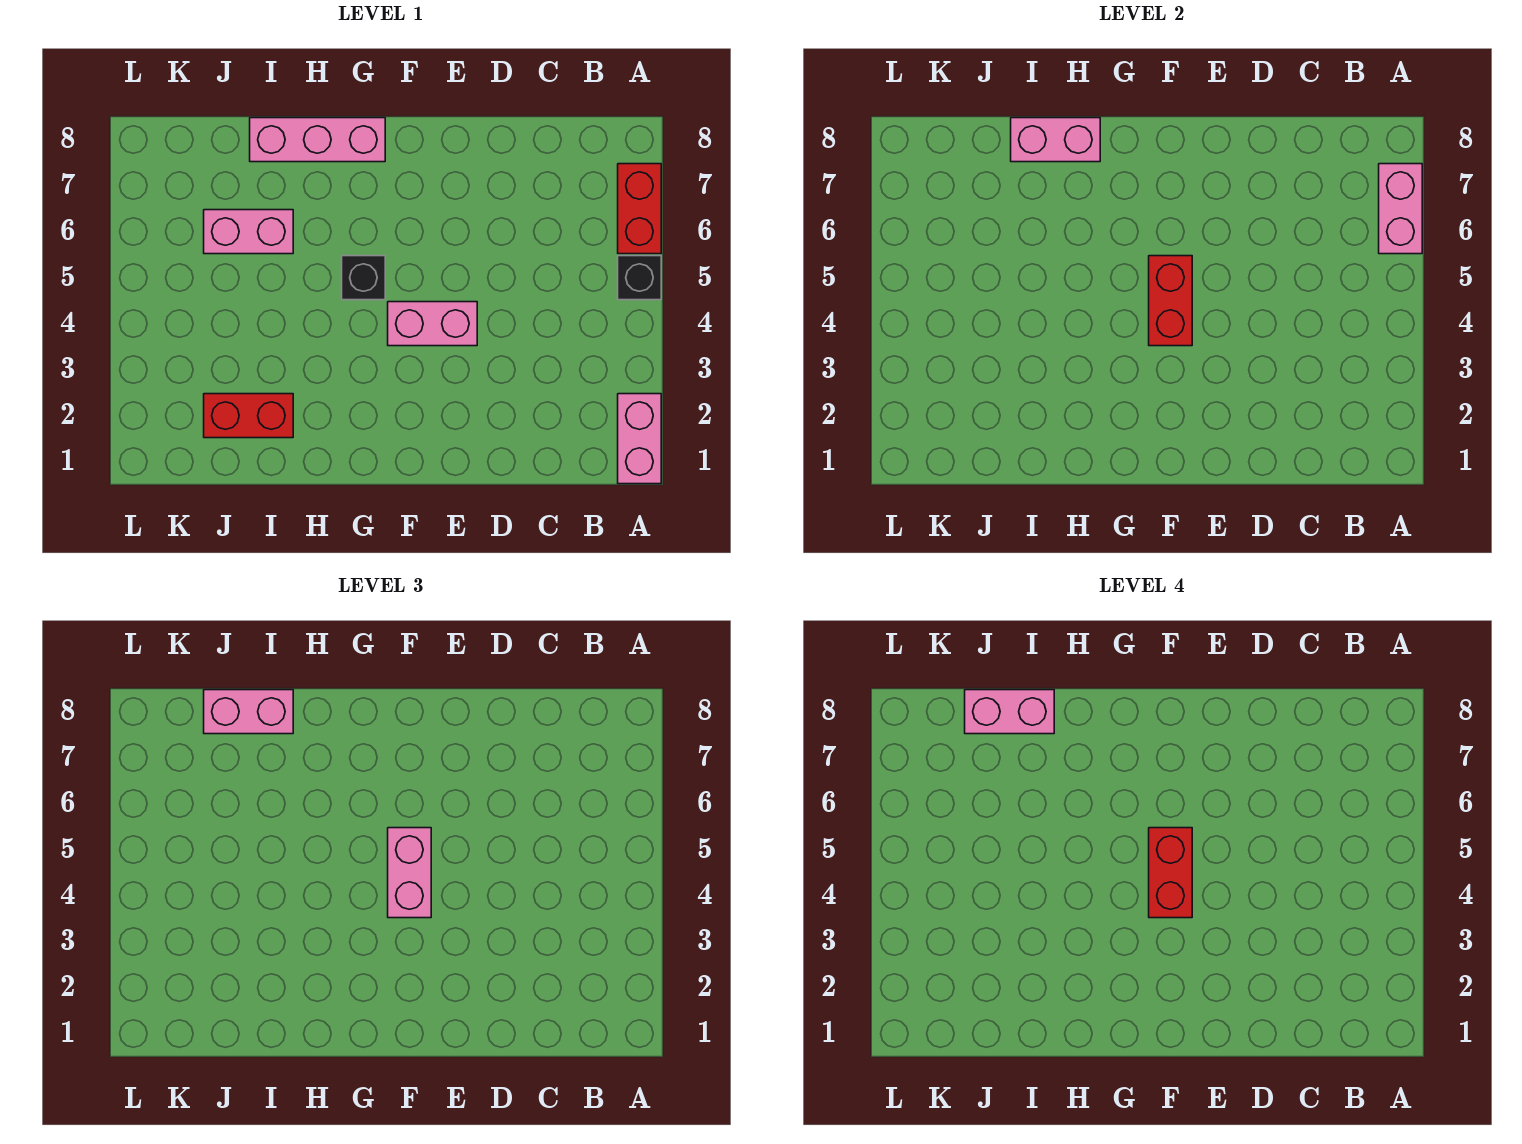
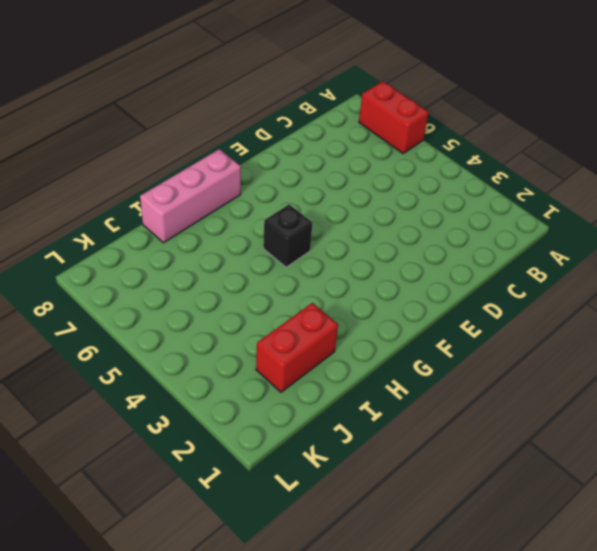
none -> pink brick A1:A2 level 1
none -> black brick A5 level 1
none -> pink brick E4:F4 level 1

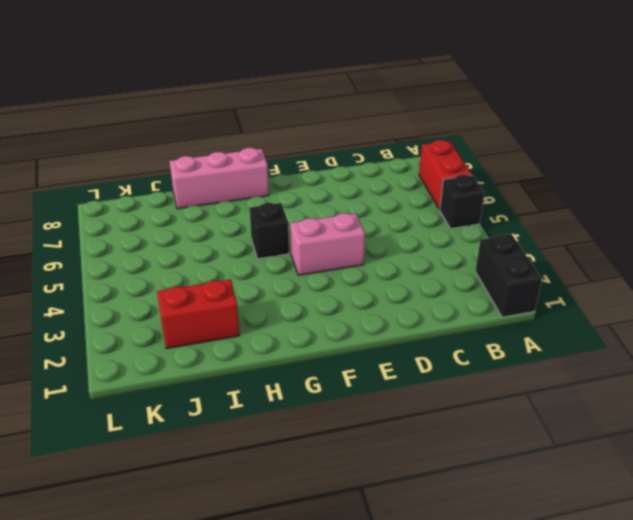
black brick A1:A2 level 1 -> pink brick A1:A2 level 1
none -> pink brick I6:J6 level 1
none -> pink brick A6:A7 level 2
none -> red brick F4:F5 level 2

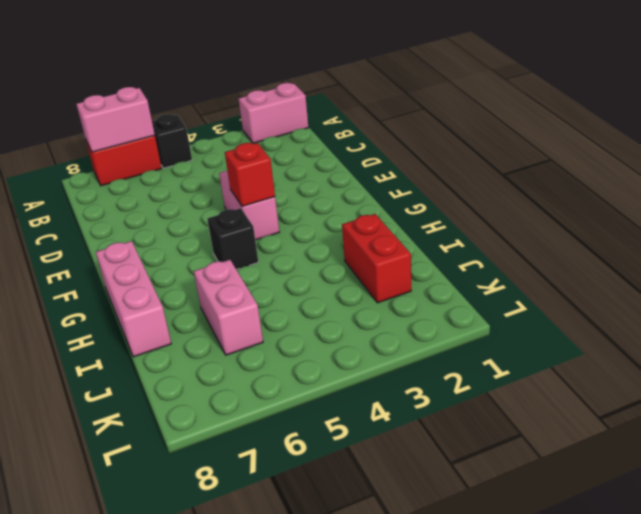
red brick F4 level 2 -> red brick F4:F5 level 2
none -> pink brick H8:I8 level 2
none -> pink brick F4:F5 level 3
none -> pink brick I8:J8 level 3

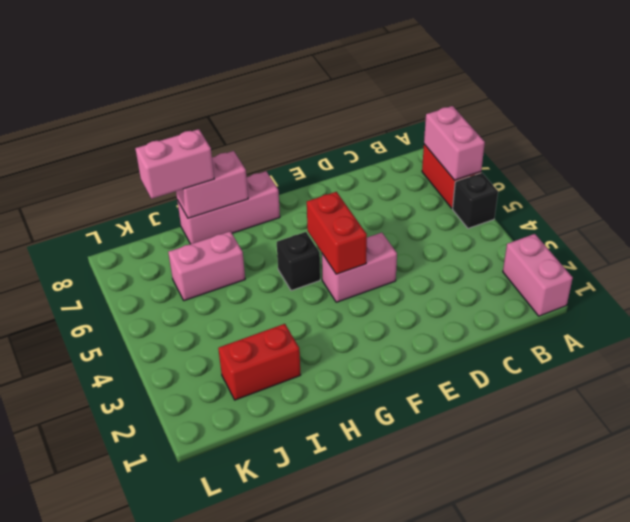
none -> pink brick F4:F5 level 3
none -> red brick F4:F5 level 4
none -> pink brick I8:J8 level 4

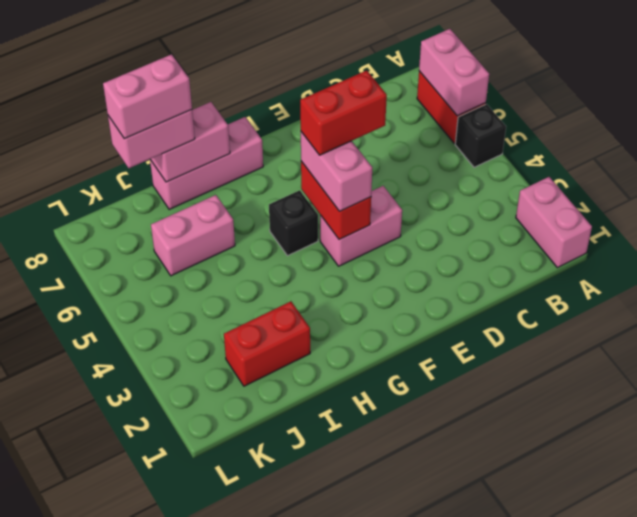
red brick E5:F5 level 4 -> red brick F4:F5 level 4

